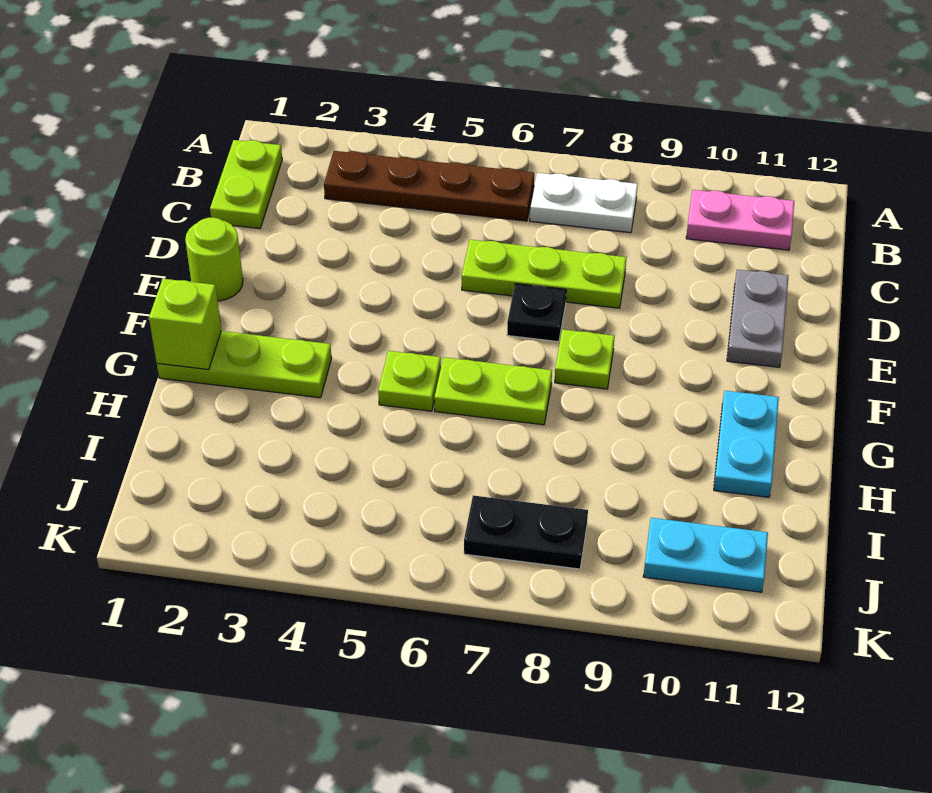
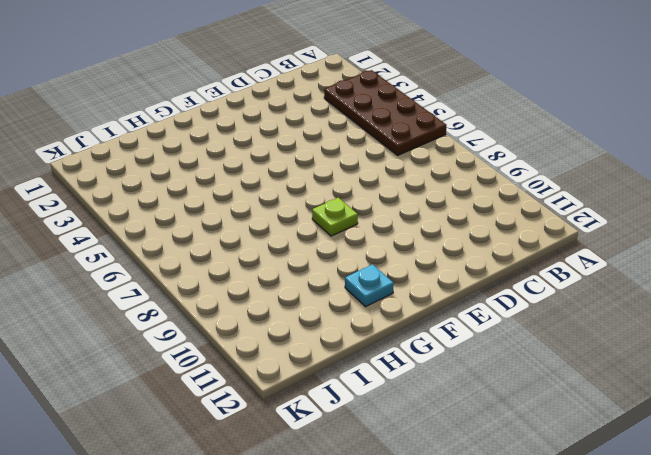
brown plate A3:B6 level 1 -> brown plate B3:B6 level 1
cyan plate G11 level 1 -> cyan plate G11:H11 level 1
none -> lime plate B1:C1 level 1
none -> white plate B7:B8 level 1
none -> pink plate B10:B11 level 1

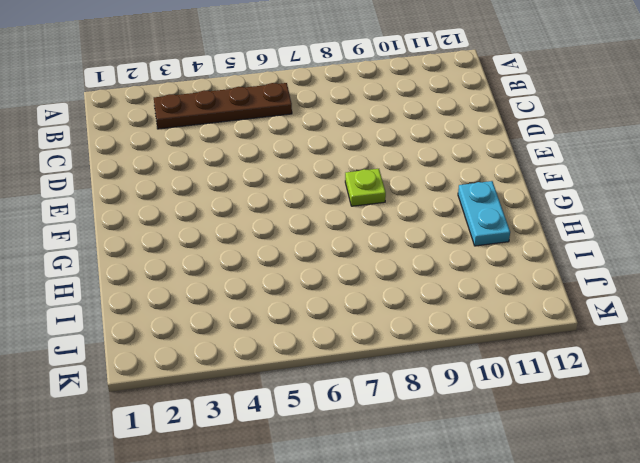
none -> lime plate B1:C1 level 1
none -> white plate B7:B8 level 1
none -> pink plate B10:B11 level 1

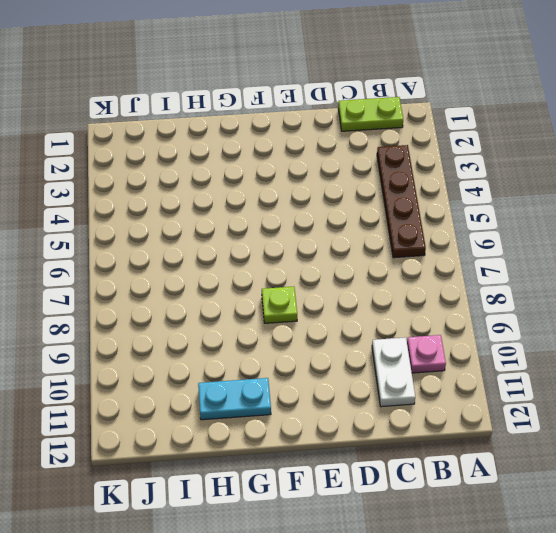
pink plate B10 level 1 -> pink plate B10:B11 level 1
white plate C10:C11 level 1 -> white plate B7:B8 level 1
none -> lime plate D6:D8 level 1
none -> grey plate D11:E11 level 1
none -> lime round brick E1 level 1

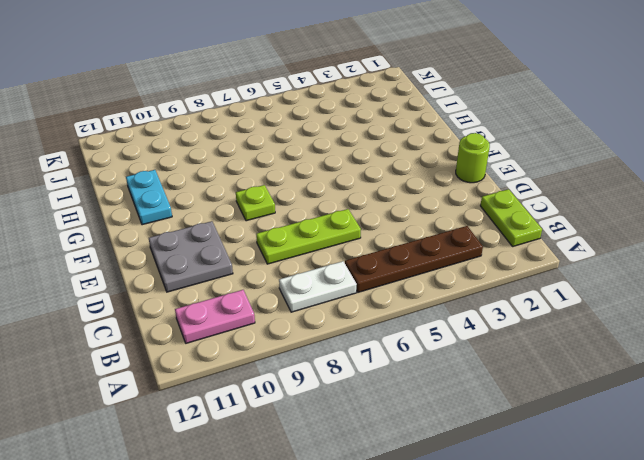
grey plate D10:E11 level 1 -> grey plate D11:E11 level 1
none -> black plate E7 level 1
none -> lime plate G1:G3 level 1
none -> lime plate G5 level 1

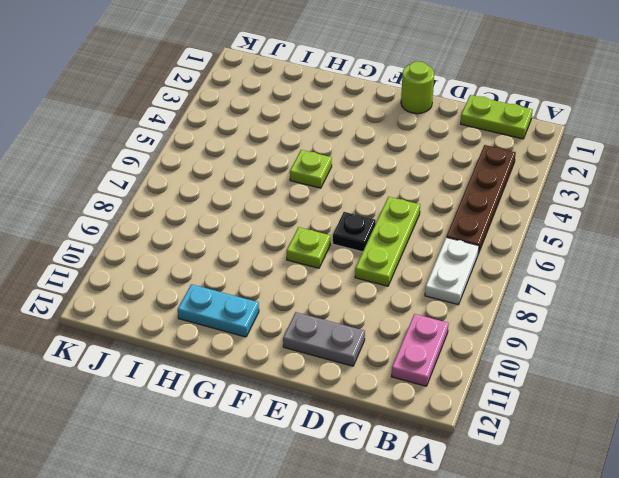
none -> lime plate G1:G3 level 1
none -> lime plate G6:G7 level 1
none -> black plate J7:J8 level 1

